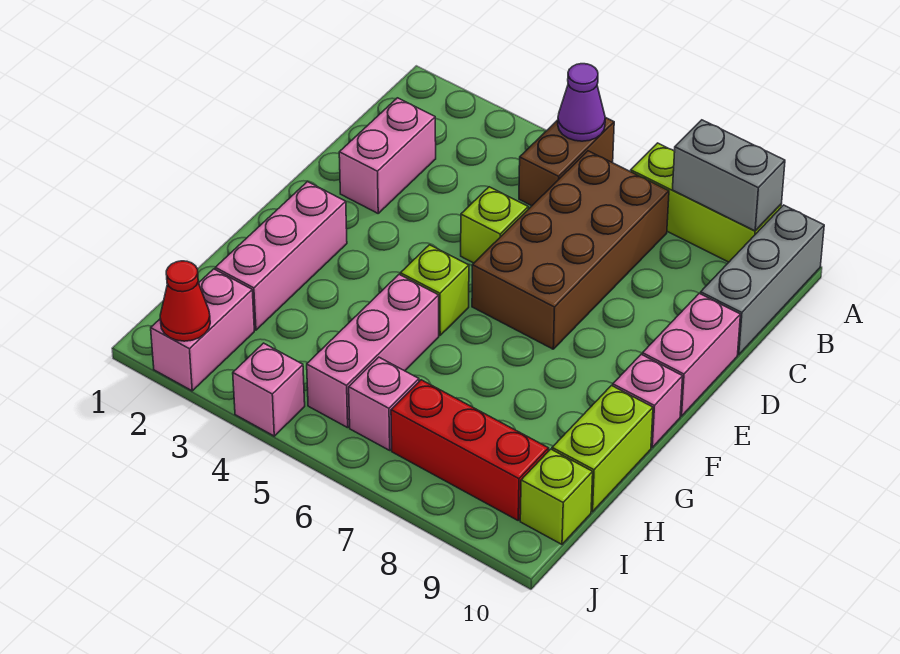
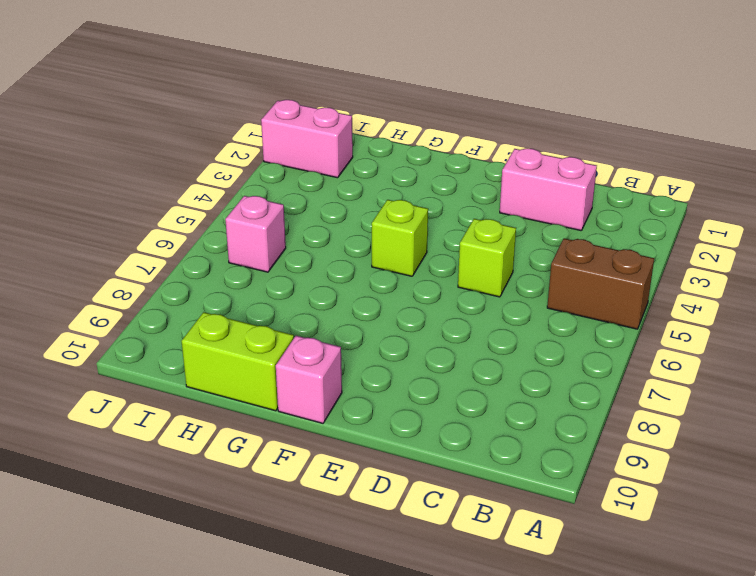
none -> lime brick A7:A9 level 1
none -> grey brick A10:C10 level 1
none -> brown brick B6:E7 level 1

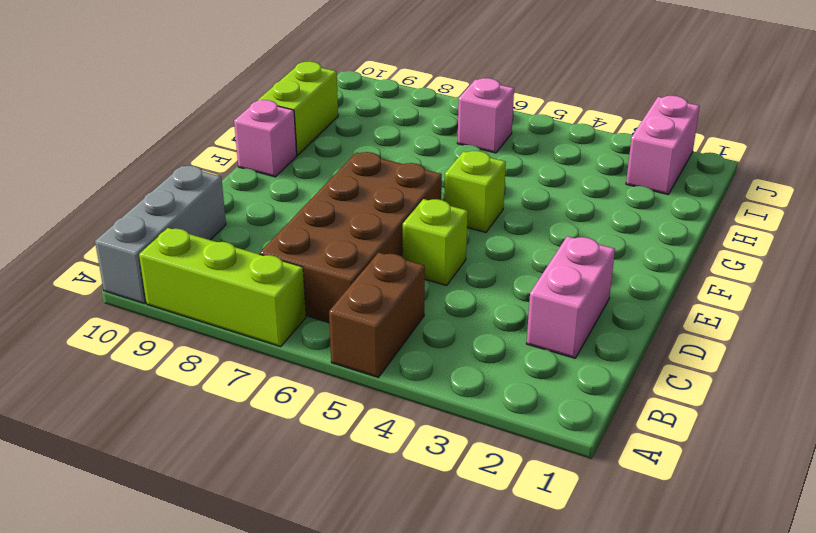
none -> pink brick D10:E10 level 1
none -> pink brick F2:H2 level 1
none -> pink brick G5:I5 level 1

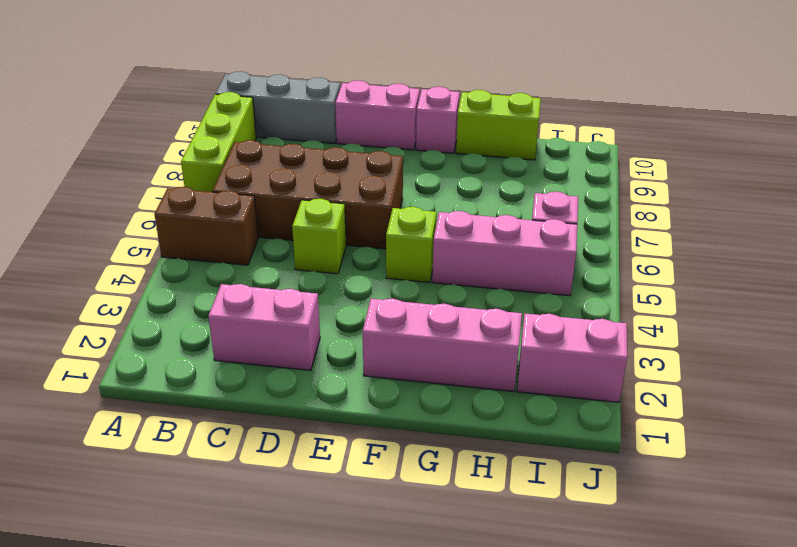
none -> red brick I7:I9 level 1
none -> lime brick I10 level 1
none -> pink brick J4 level 1

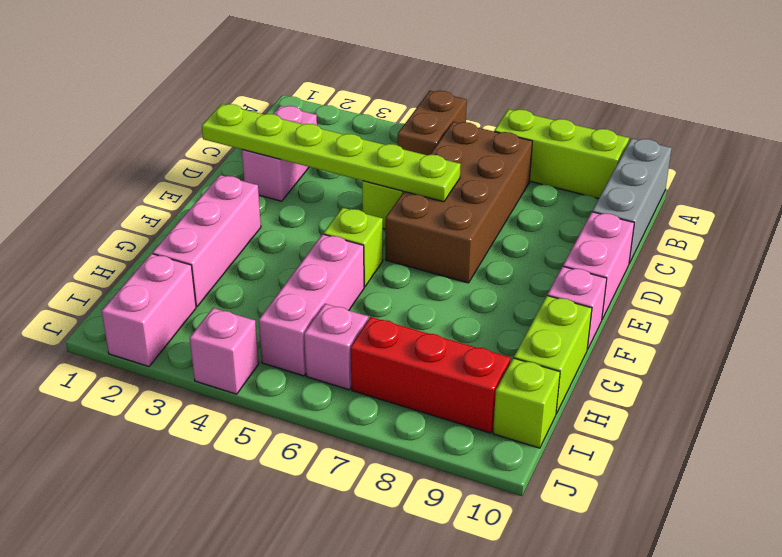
lime plate D1:D6 level 2 -> none
none -> purple cone A5 level 2
none -> grey brick A8:A9 level 2
none -> red cone J2 level 2

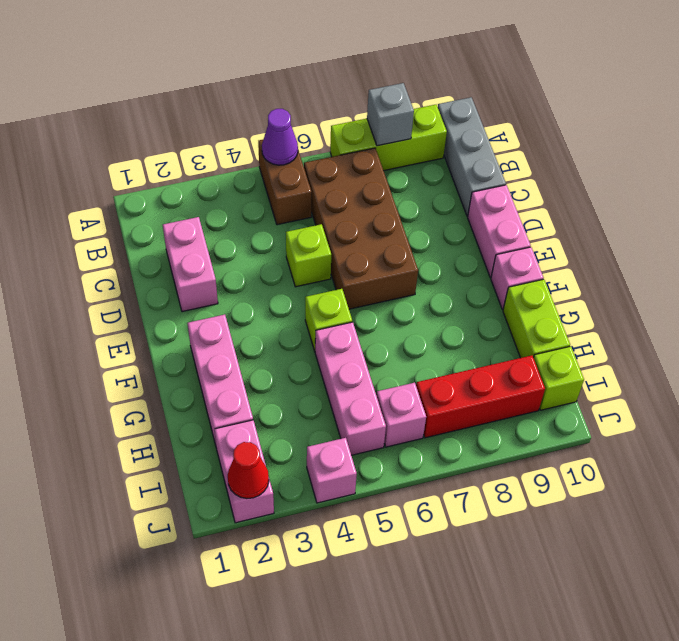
grey brick A8 level 2 -> grey brick A8:A9 level 2

